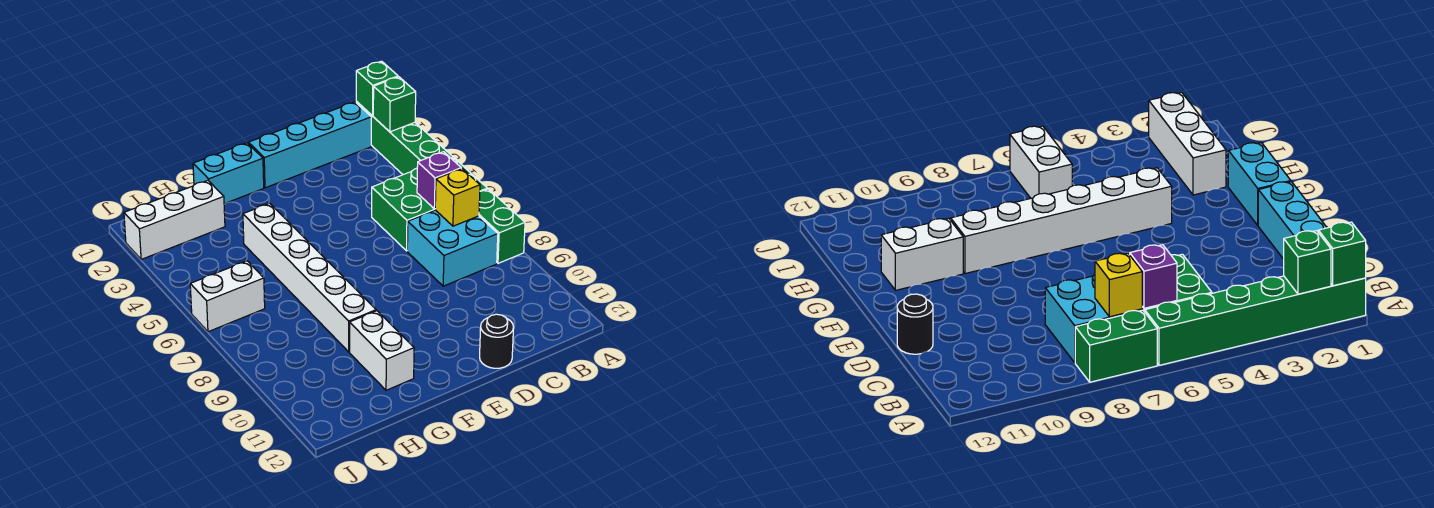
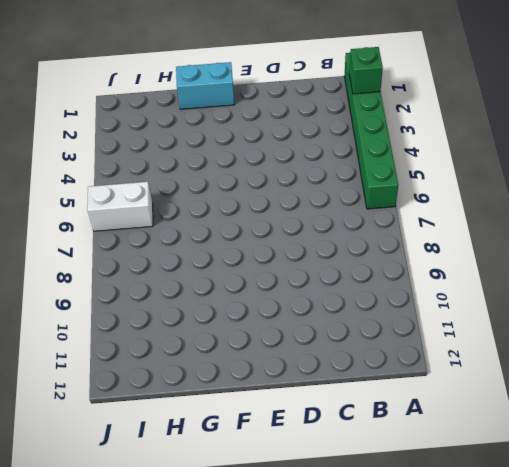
none -> green brick A7:A8 level 1
none -> cyan brick B1:E1 level 1
none -> green brick B5:C6 level 1

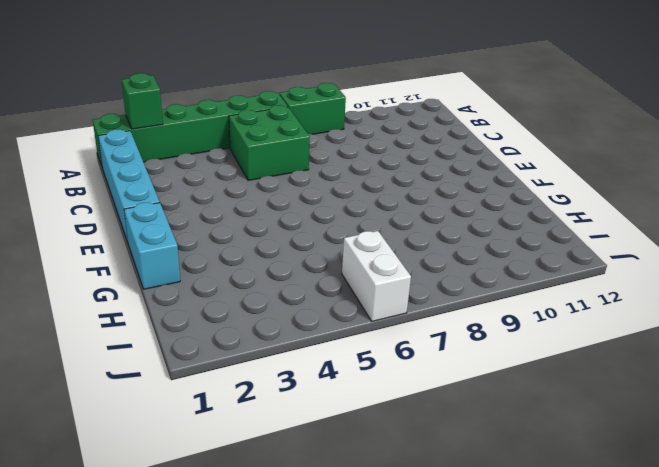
none -> cyan brick B7:C8 level 1
none -> black round brick D12 level 1
none -> white brick G4:G9 level 1

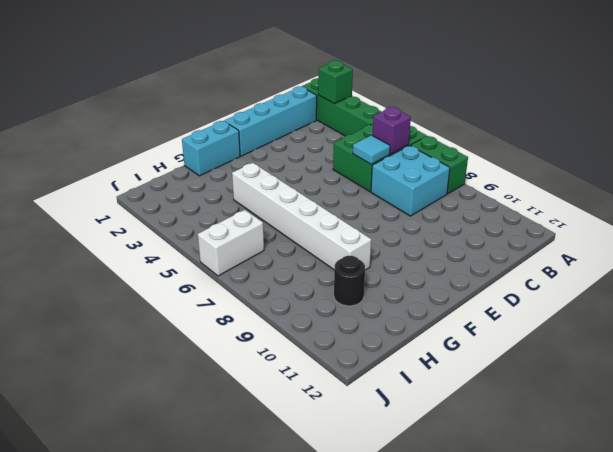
cyan tile C6 level 2 -> none
black round brick H10 level 1 -> black round brick D12 level 1
none -> white brick G10:G11 level 1
none -> white brick H2:J2 level 1
none -> green brick A1 level 2

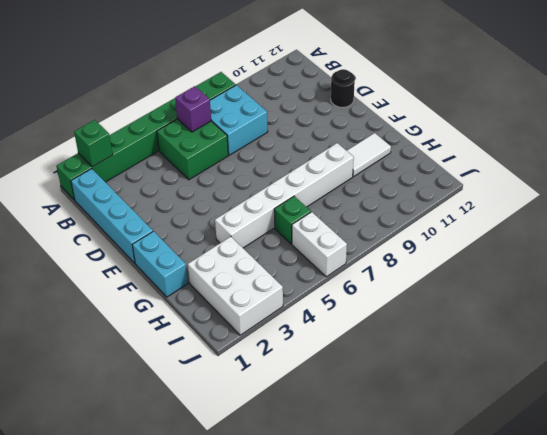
white tile G10:G11 level 1 -> white brick G10:G11 level 1
white brick H2:J3 level 1 -> white brick H2:J2 level 1
green brick H6 level 1 -> green brick A1 level 2
none -> yellow brick B7 level 2

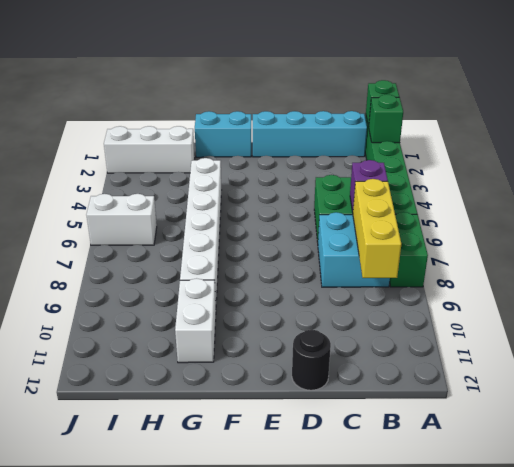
yellow brick B7:B9 level 2 -> yellow brick B7 level 2

